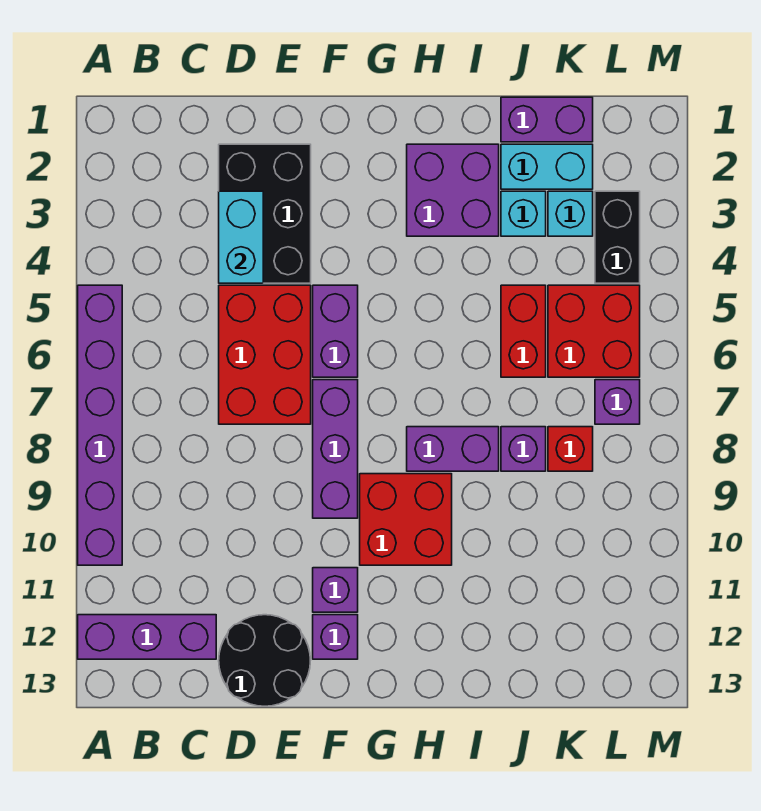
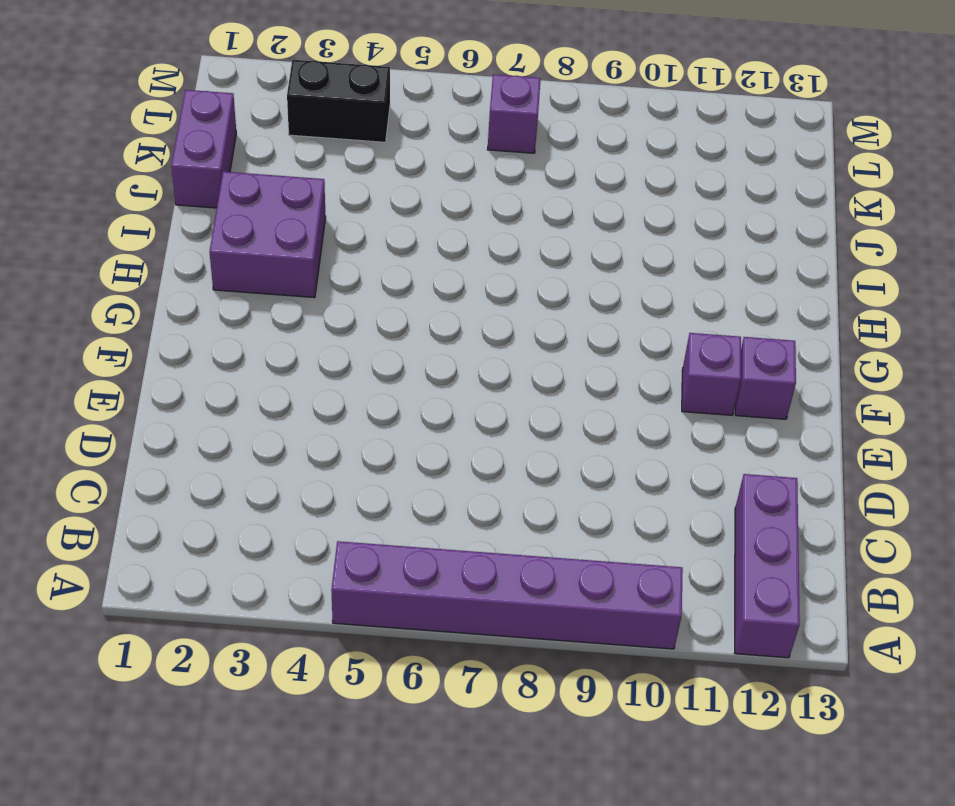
none -> black brick D2:E4 level 1
none -> red brick D5:E7 level 1
none -> black round brick D12:E13 level 1

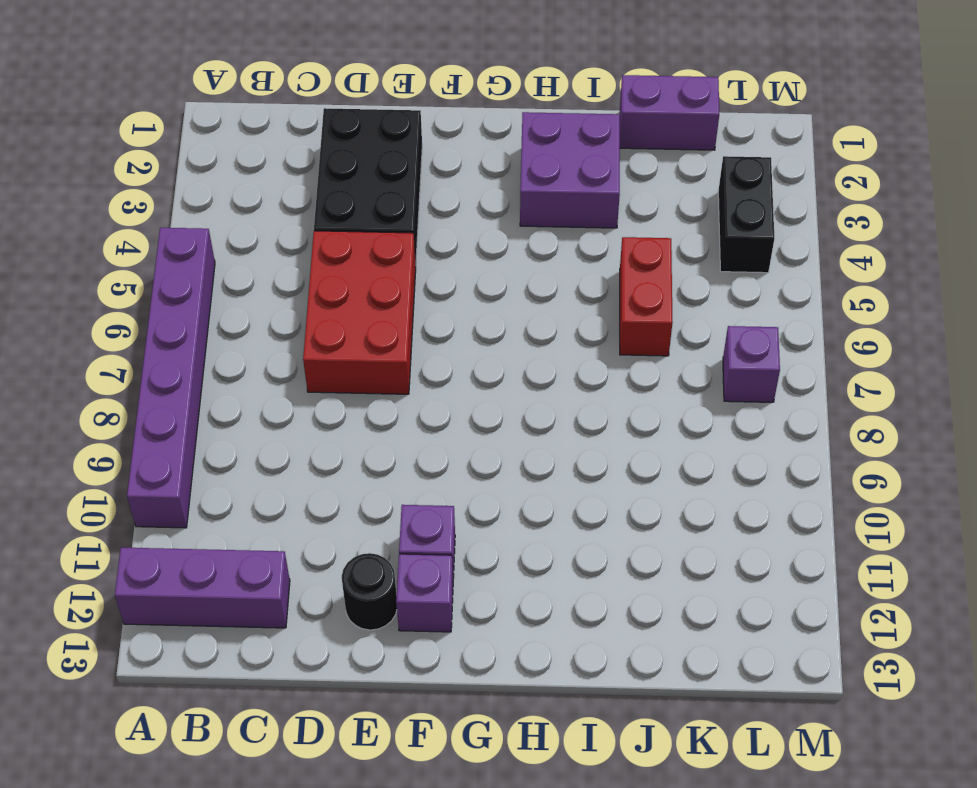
black round brick E12 level 1 -> black round brick D12:E13 level 1
none -> purple brick F5:F6 level 1
none -> purple brick F7:F9 level 1
none -> red brick G9:H10 level 1

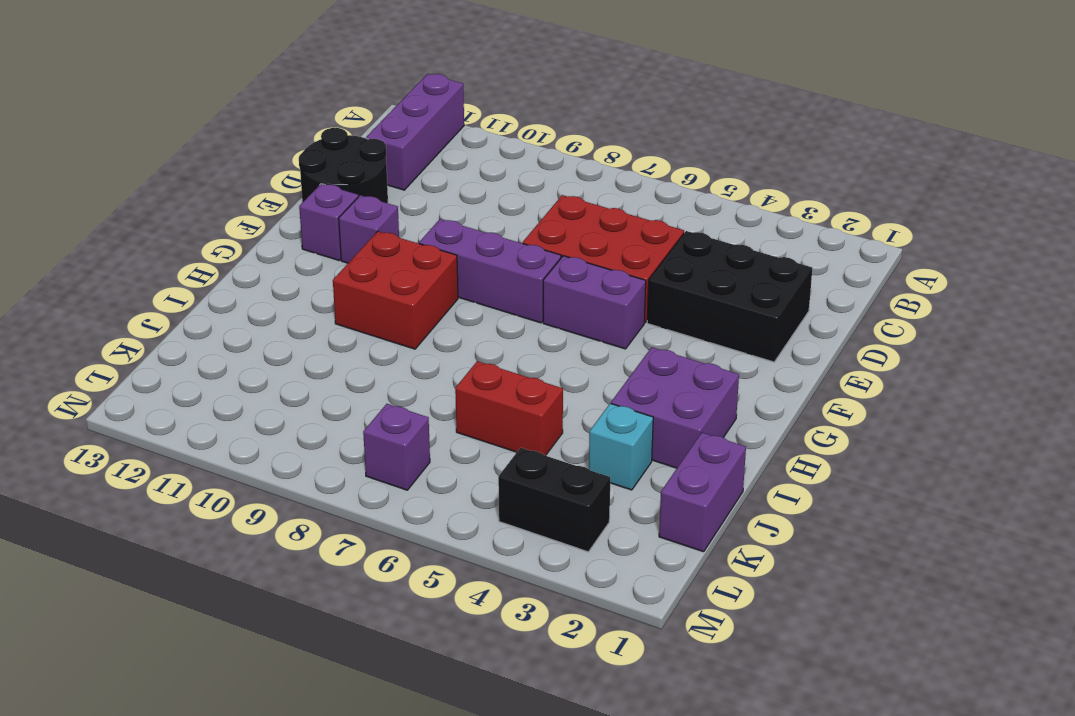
none -> purple brick A5:A10 level 1
none -> purple brick H8:I8 level 1
none -> cyan brick J2:K2 level 1

